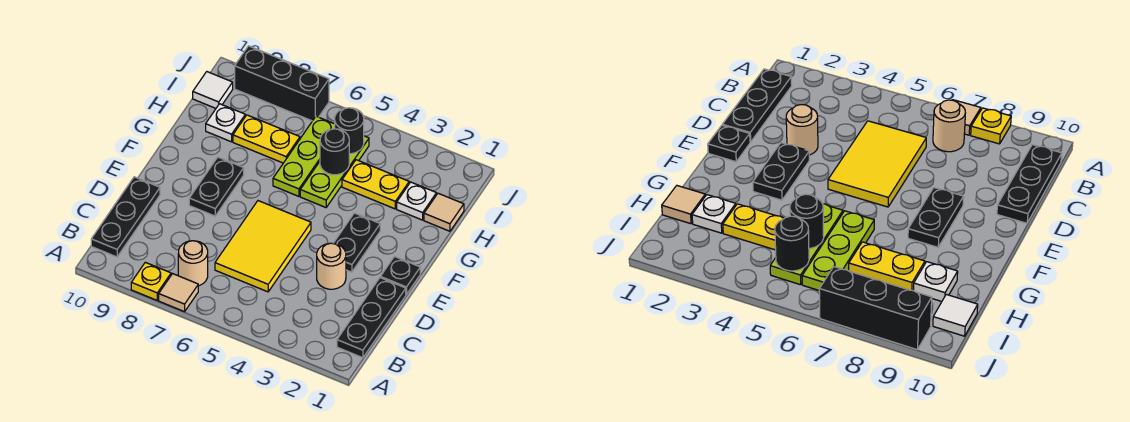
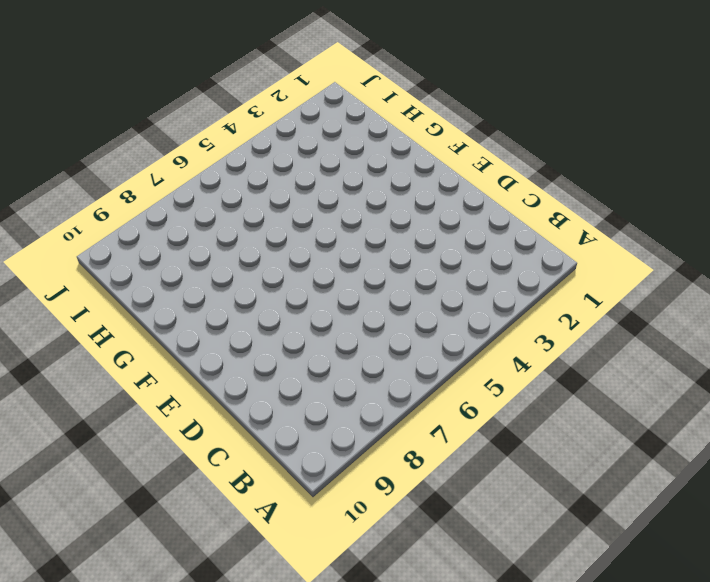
none -> tan tile A7 level 1
none -> yellow plate A8 level 1
none -> black plate B1:D1 level 1

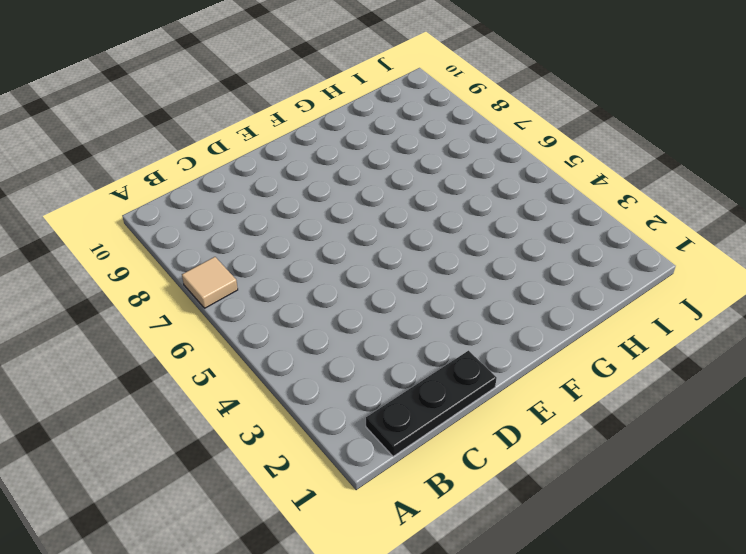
none -> yellow plate A8 level 1
none -> tan round brick B7 level 1
none -> black plate B10:D10 level 1

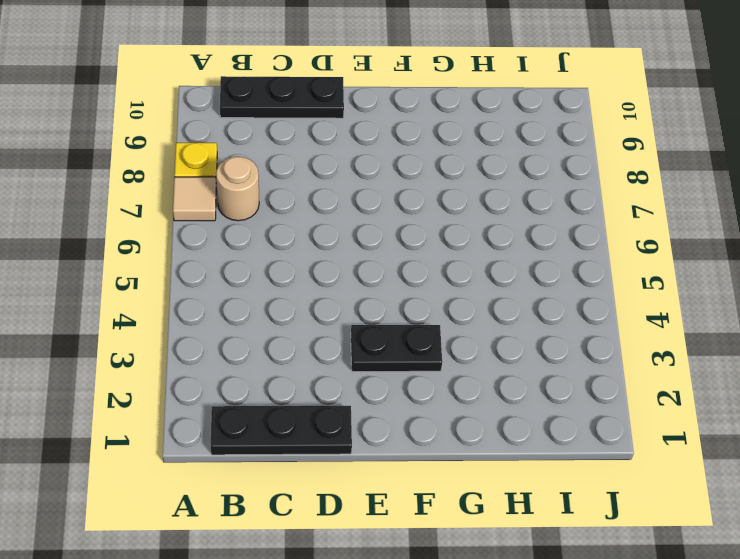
none -> yellow tile C5:E6 level 1
none -> tan round brick D3 level 1
none -> black plate E1 level 1

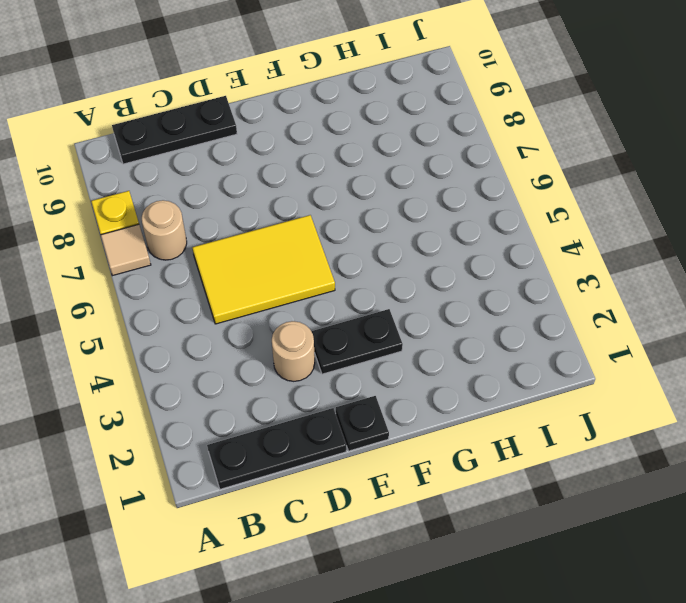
none -> black plate E8:F8 level 1
none -> lime plate G5:I5 level 1
none -> lime plate G6:I6 level 1

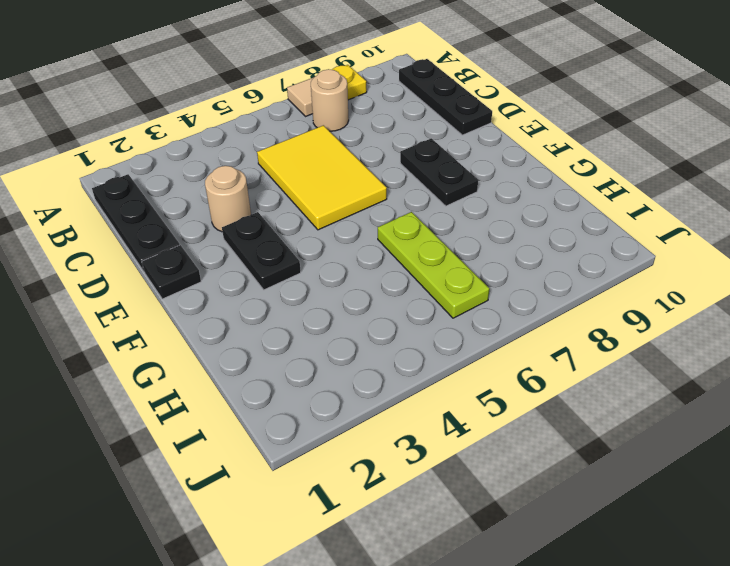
none -> lime plate G5:I5 level 1
none -> tan tile H1 level 1
none -> white plate H2 level 1

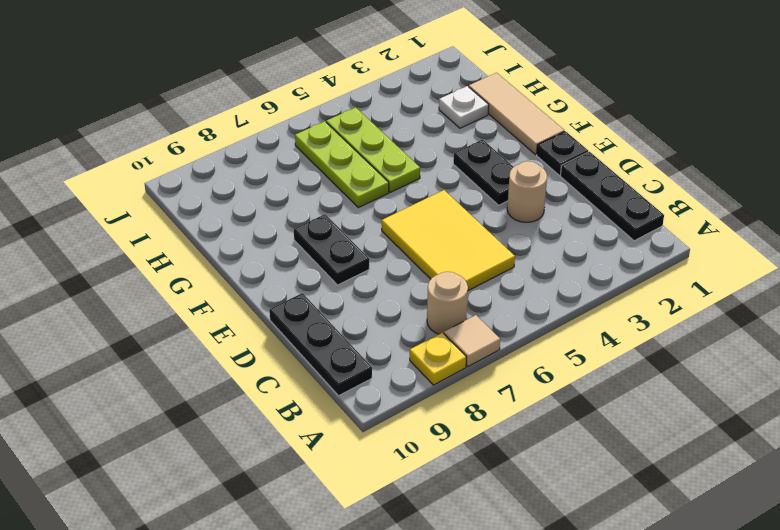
tan tile F1:H1 level 1 -> tan tile H1 level 1
none -> yellow plate H3:H4 level 1
none -> yellow plate H7:H8 level 1
none -> white plate H9 level 1

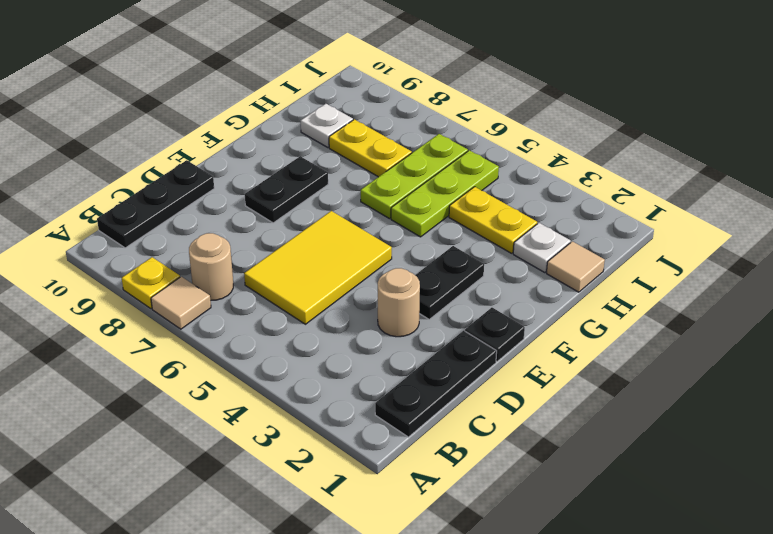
none -> white tile I10 level 1
none -> black brick J7:J9 level 1
none -> black round brick H5 level 2

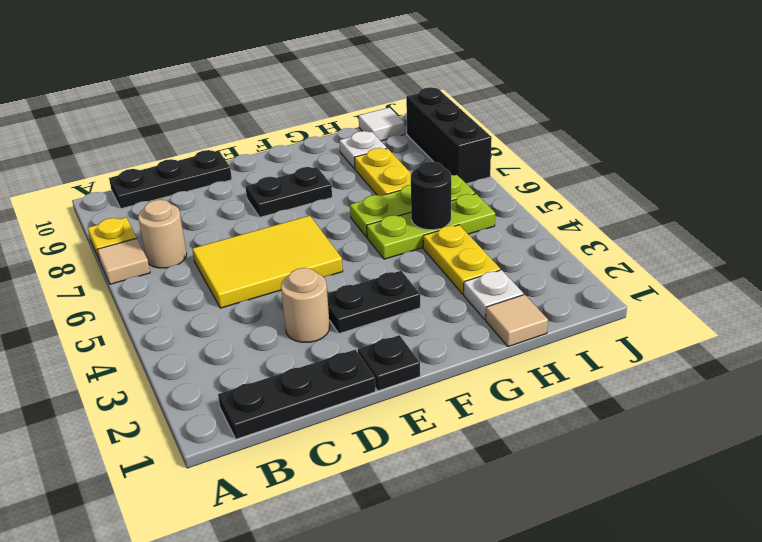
none -> black round brick I5 level 2

